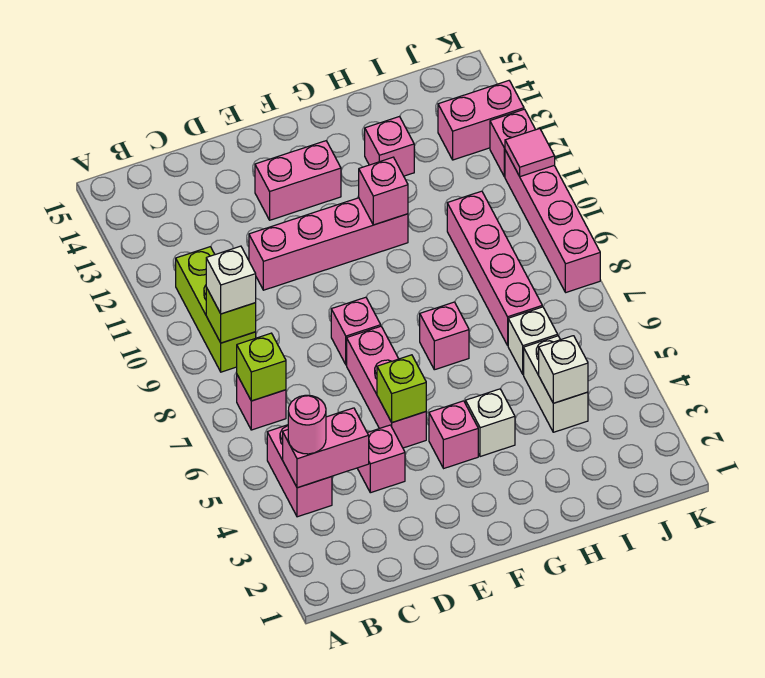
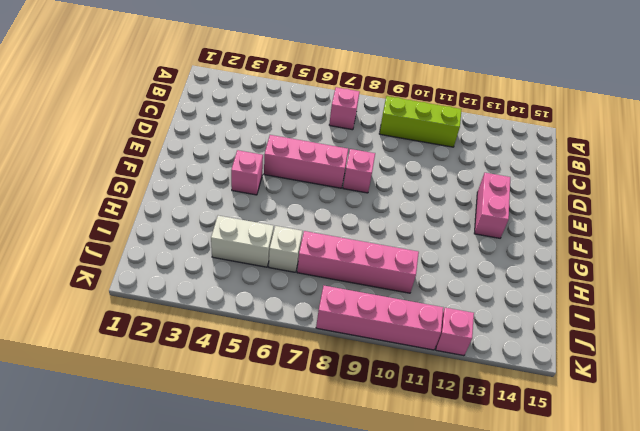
none -> pink brick B4:B5 level 1
none -> pink brick D4 level 1
none -> pink brick D11:G11 level 1

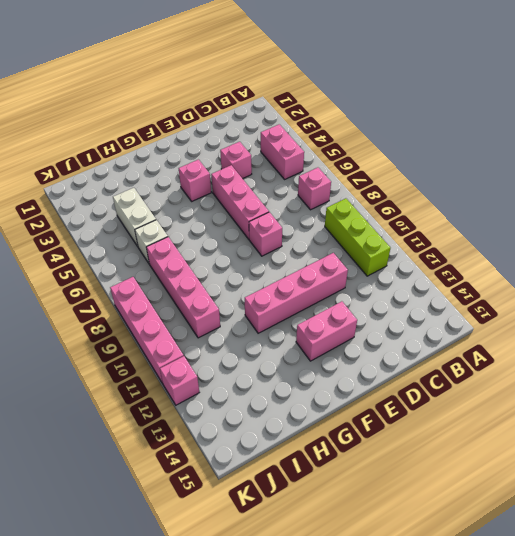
none -> white brick G4 level 1
none -> pink brick G7 level 1
none -> pink brick H13 level 1

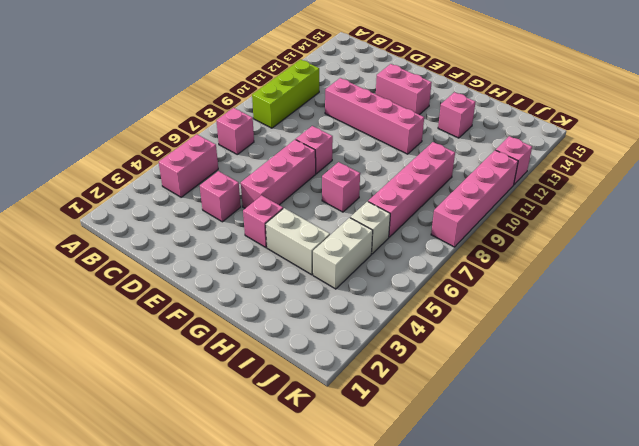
white brick G4:H4 level 1 -> white brick G4 level 1
none -> pink brick J13:K13 level 1
none -> pink brick B4:C4 level 2
none -> lime brick B7 level 2

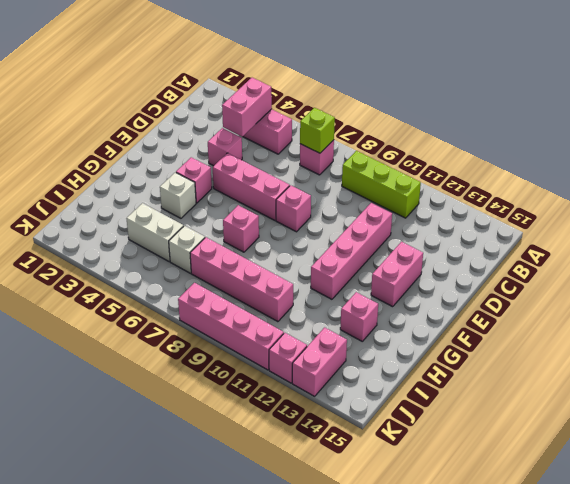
none -> lime brick B9 level 2
none -> lime brick E5 level 2
none -> pink brick G11 level 2

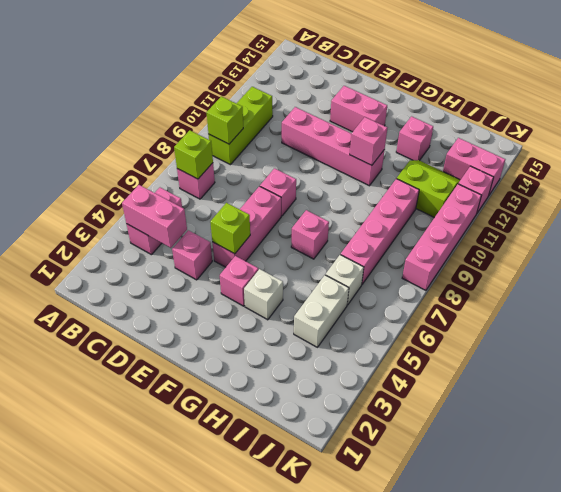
lime slope I11:J12 level 1 top 11 -> none
none -> white brick I4 level 2
none -> pink tile K11 level 2
none -> pink round brick B4 level 3

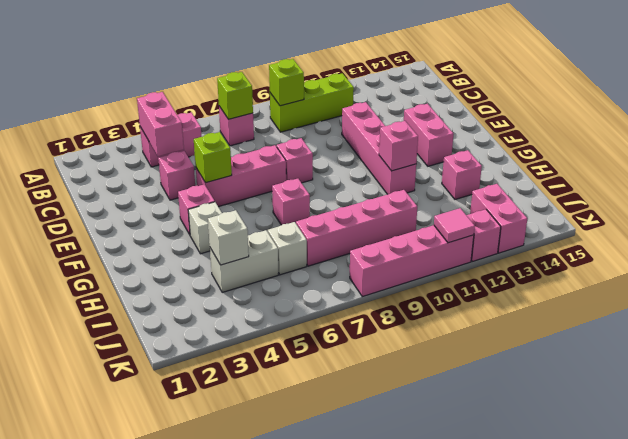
none -> pink round brick B4 level 3
none -> white brick B9 level 3

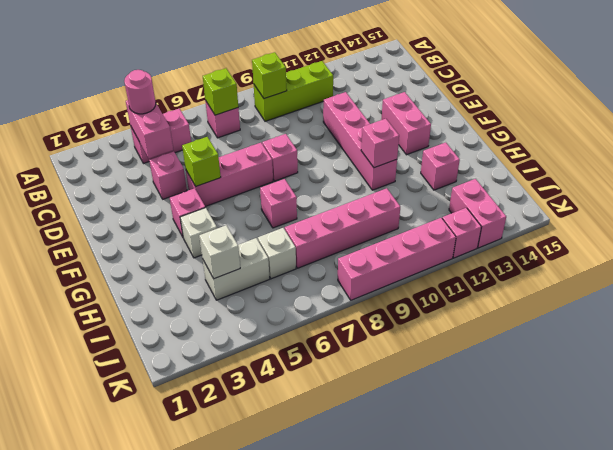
none -> pink tile K11 level 2
none -> white brick B9 level 3

